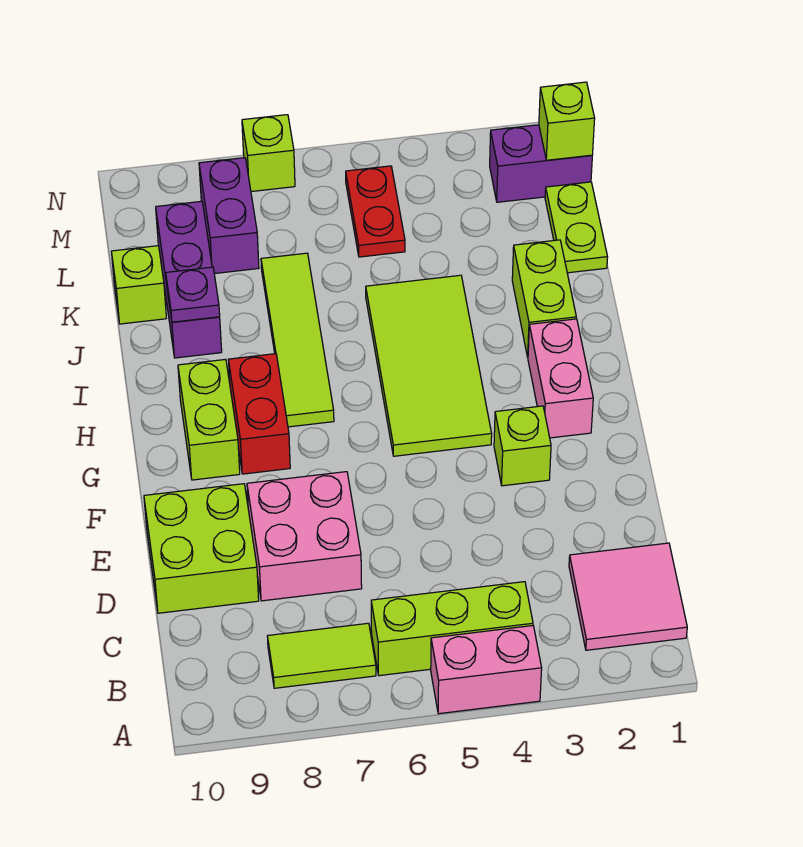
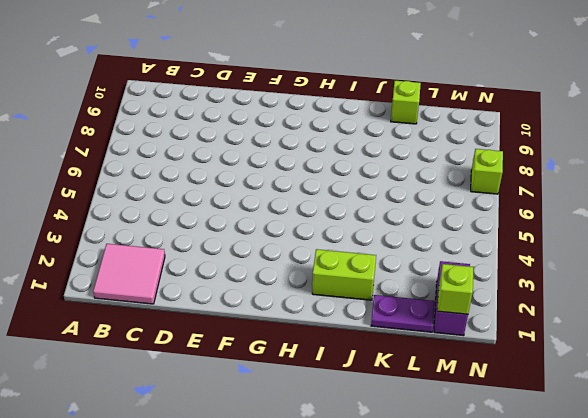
purple plate K1:L1 level 1 -> lime plate K1:L1 level 1
none -> pink brick A4:A5 level 1
none -> lime brick B4:B6 level 1
none -> lime tile B7:B8 level 1

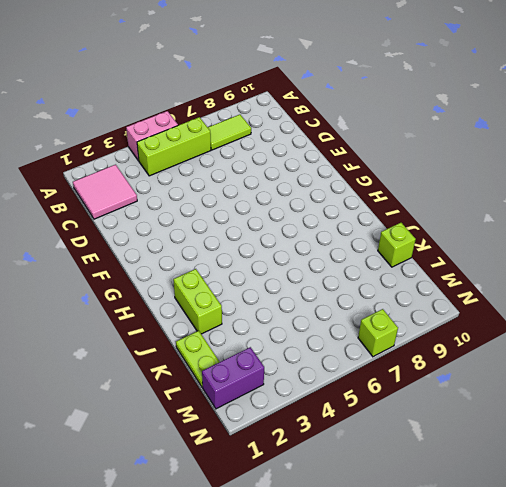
none -> pink brick D7:E8 level 1
none -> lime brick D9:E10 level 1
none -> lime brick F3 level 1

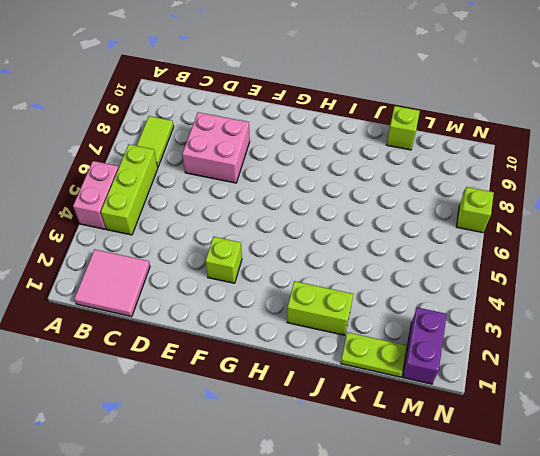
none -> lime brick D9:E10 level 1
none -> pink brick G2:H2 level 1
none -> lime tile G4:J5 level 1

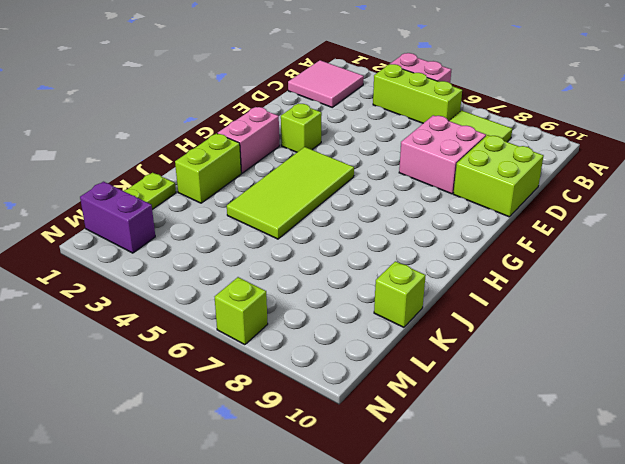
none -> red brick G8:H8 level 1
none -> lime brick G9:H9 level 1
none -> lime tile H7:K7 level 1

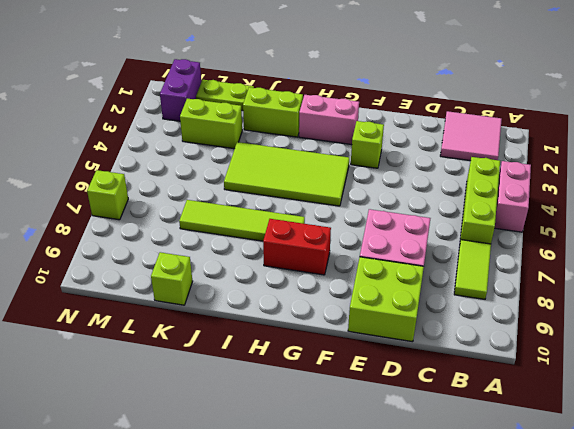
lime brick K3:L3 level 1 -> lime brick G9:H9 level 1
none -> purple brick J9:L9 level 1
none -> red plate L5:M5 level 1
none -> purple brick L8:M8 level 1

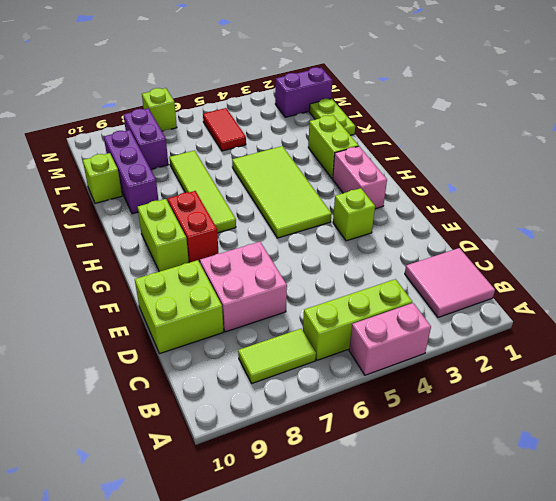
red tile L5:M5 level 1 -> red plate L5:M5 level 1
none -> purple plate J9 level 2
none -> lime brick M1 level 2

